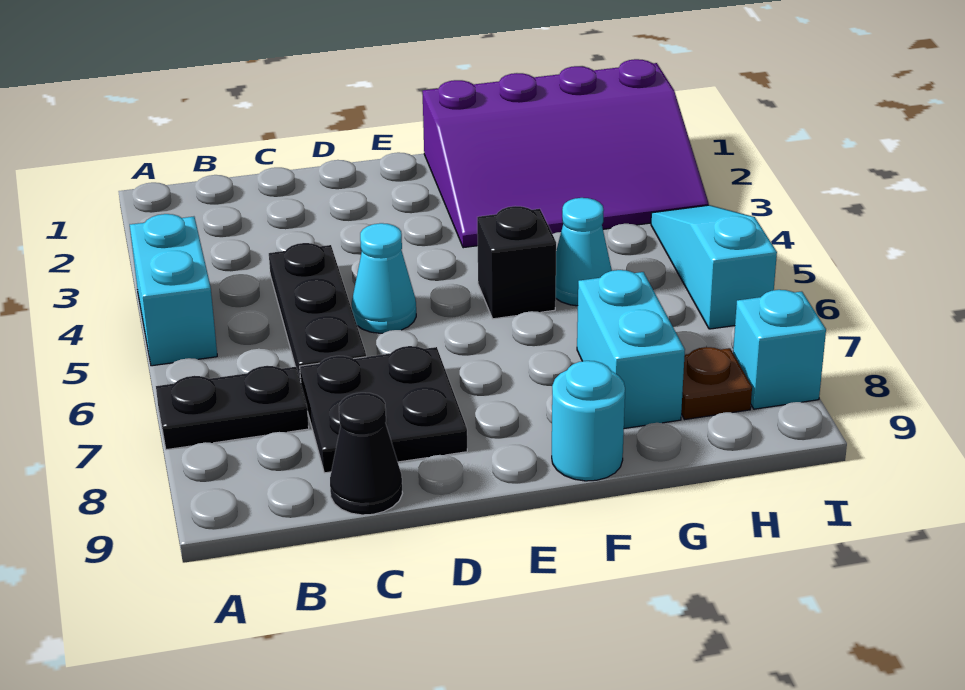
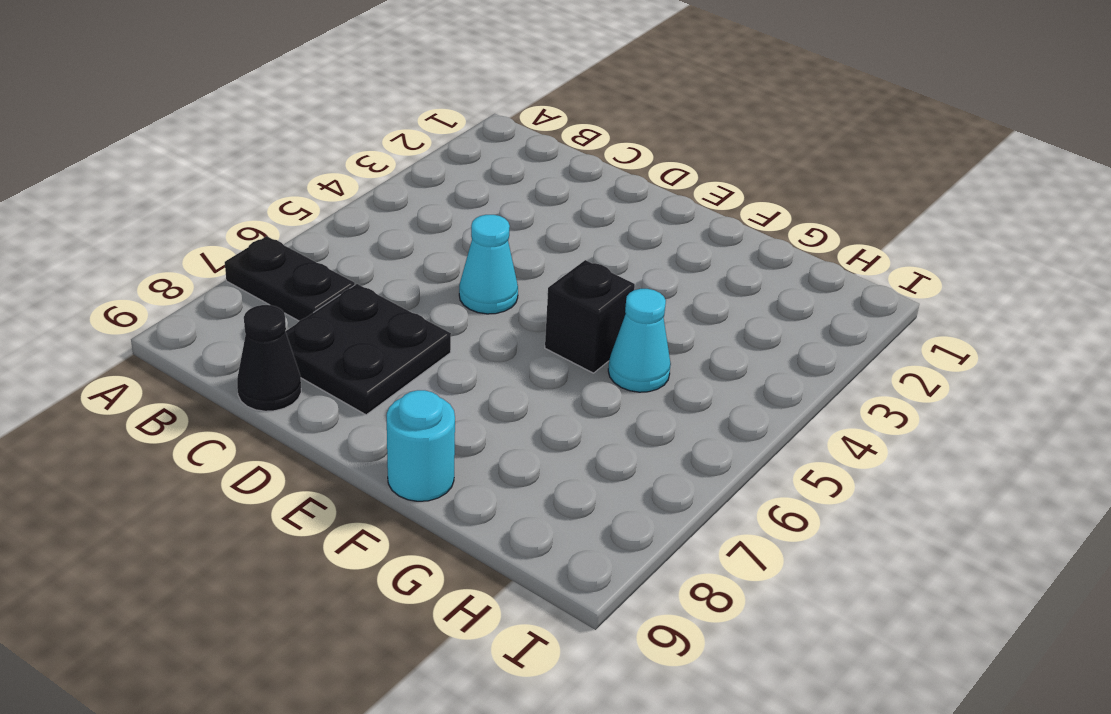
none -> cyan brick A4:A5 level 1
none -> black plate C4:C6 level 1
none -> purple slope F1:I3 level 1 top 1

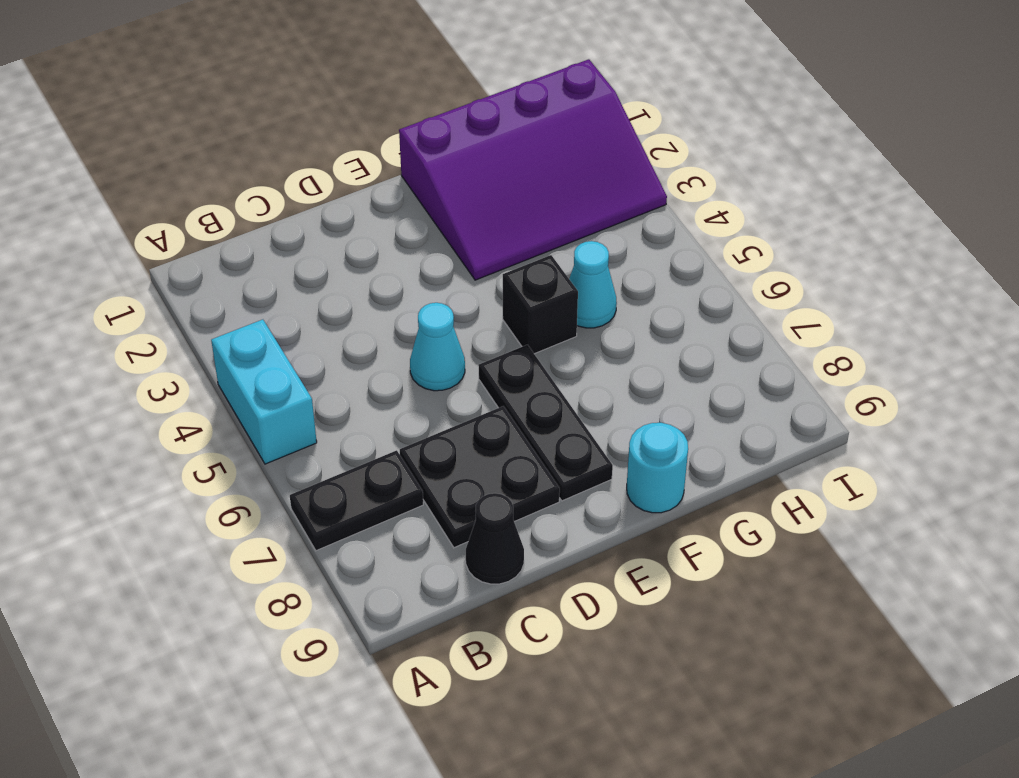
black plate E6:E8 level 1 -> black plate C4:C6 level 1
none -> cyan brick G7:G8 level 1
none -> brown plate H8 level 1
none -> cyan slope I4:I6 level 1 top 6

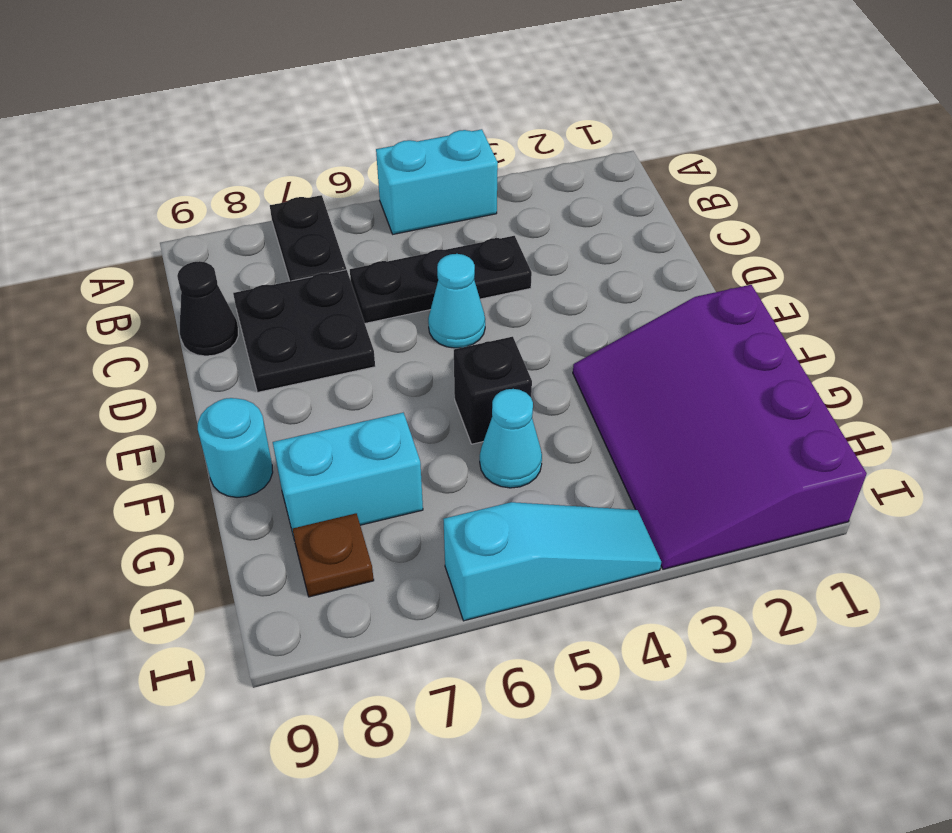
none -> cyan brick I8 level 1

